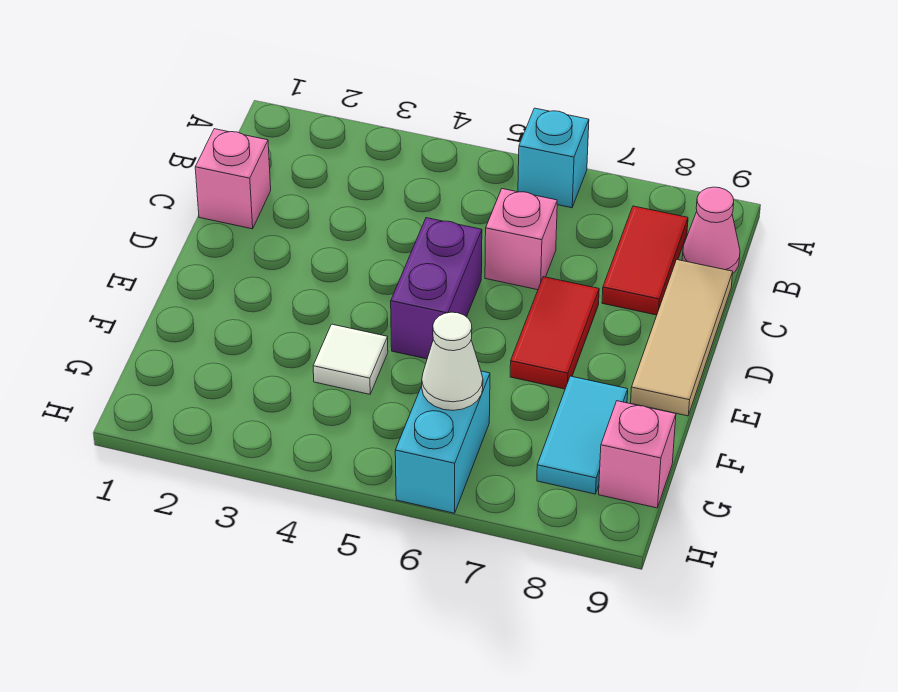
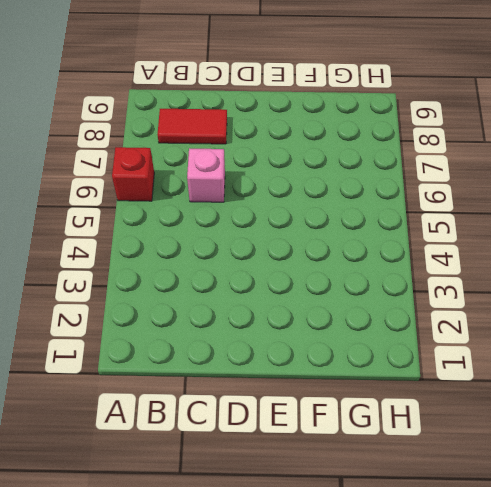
red brick A6 level 1 -> cyan brick A6 level 1
none -> pink cone B9 level 1
none -> pink brick C1 level 1
none -> tan tile C9:E9 level 1

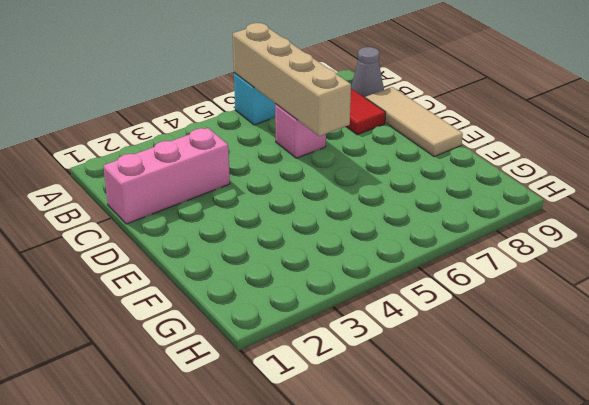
tan brick A6:D6 level 2 -> none
grey cone B9 level 1 -> pink cone B9 level 1
pink brick C1:C3 level 1 -> pink brick C1 level 1
none -> purple brick D5:E5 level 1
none -> red tile D7:E7 level 1
none -> white tile F4 level 1

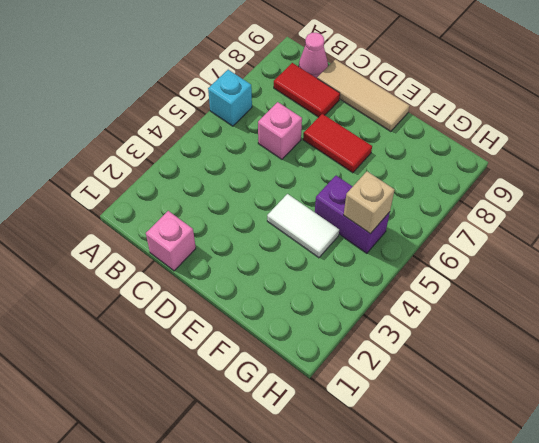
white tile E4:F4 level 1 -> white tile F4 level 1
purple brick F5:G5 level 1 -> purple brick D5:E5 level 1
tan brick G5 level 2 -> none
none -> cyan tile F8:G8 level 1
none -> cyan brick G6:H6 level 1
none -> pink brick G9 level 1

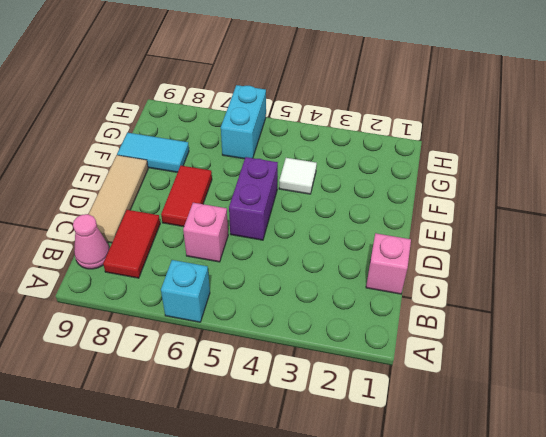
cyan tile F8:F9 level 1 -> cyan tile F8:G8 level 1
none -> pink brick G9 level 1
none -> white cone G6 level 2

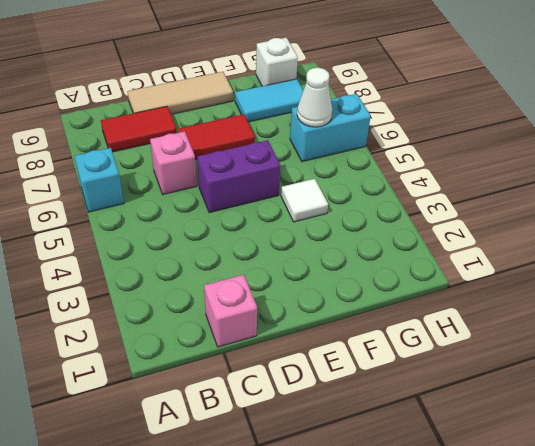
white brick G9 level 1 -> pink brick G9 level 1
none -> pink cone B9 level 1

